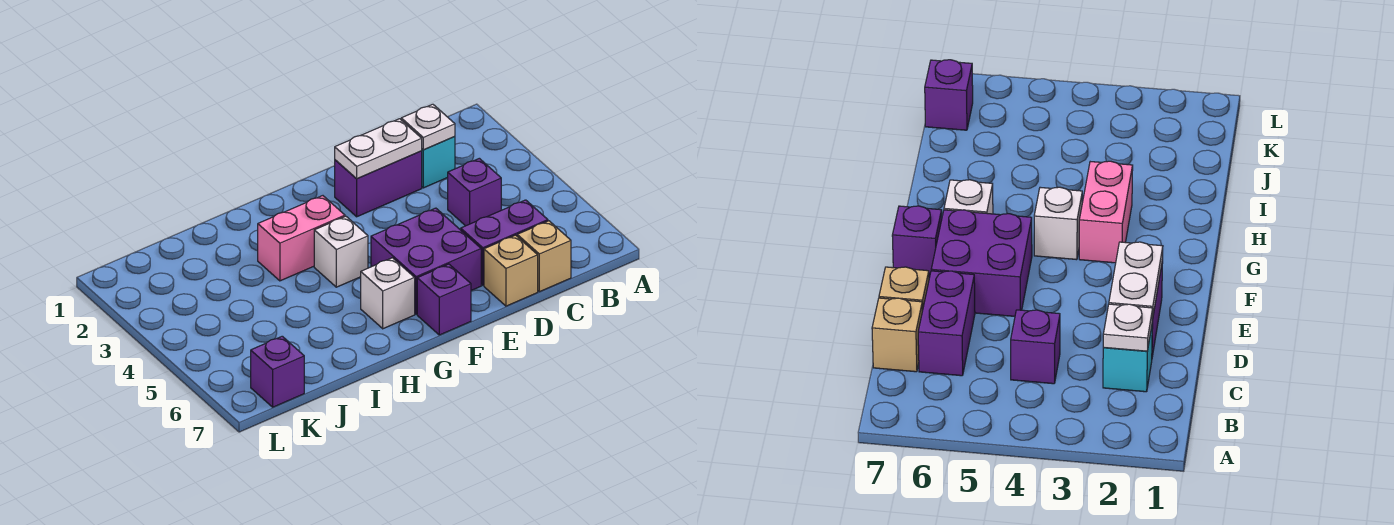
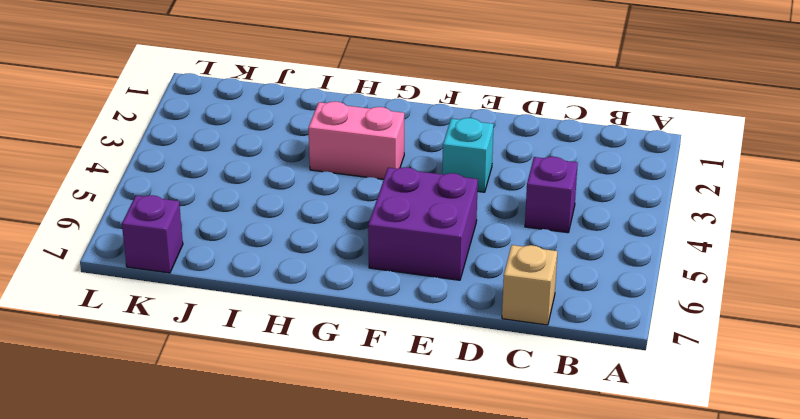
cyan brick E3 level 1 -> cyan brick C2 level 1
none -> purple brick C6:D6 level 1
none -> purple brick D2:E2 level 1
none -> tan brick D7 level 1

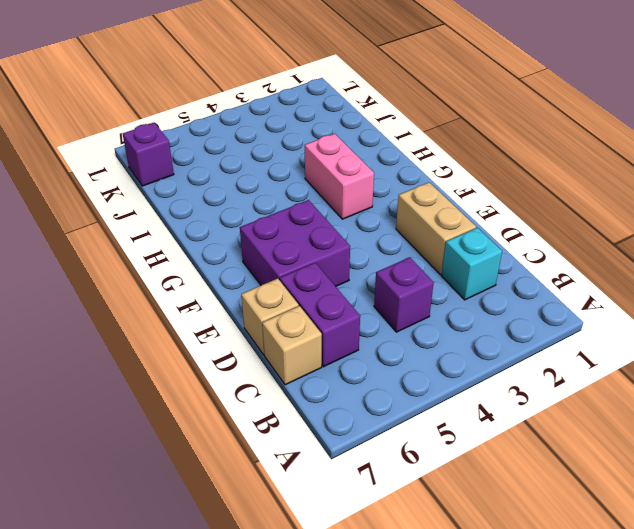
tan brick D2:E2 level 1 -> purple brick D2:E2 level 1
none -> purple brick F7 level 1
none -> white brick G4 level 1
none -> white brick G6 level 1

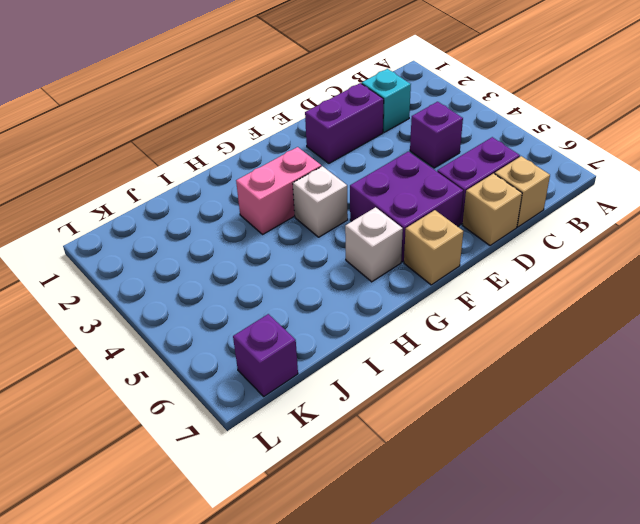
tan brick F7 level 1 -> purple brick F7 level 1
none -> white plate C2 level 2
none -> white plate D2:E2 level 2

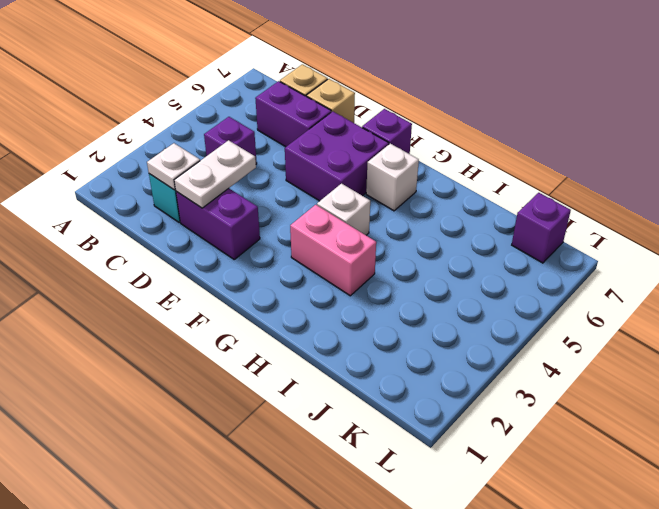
white plate D2:D3 level 2 -> white plate D2:E2 level 2

